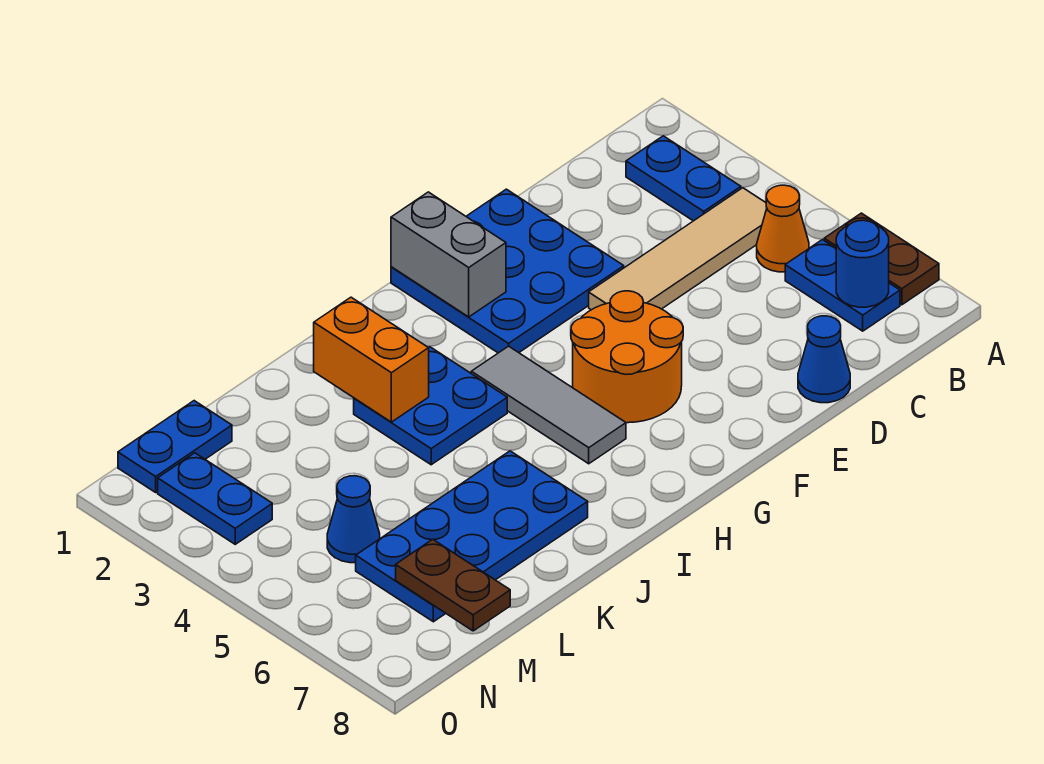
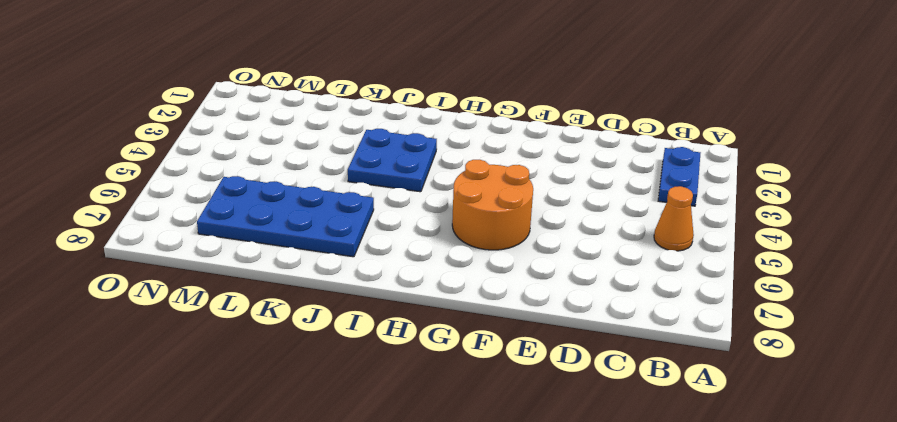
none -> brown plate A6:A7 level 1
none -> tan tile B4:E4 level 1
none -> blue plate B6:B7 level 1

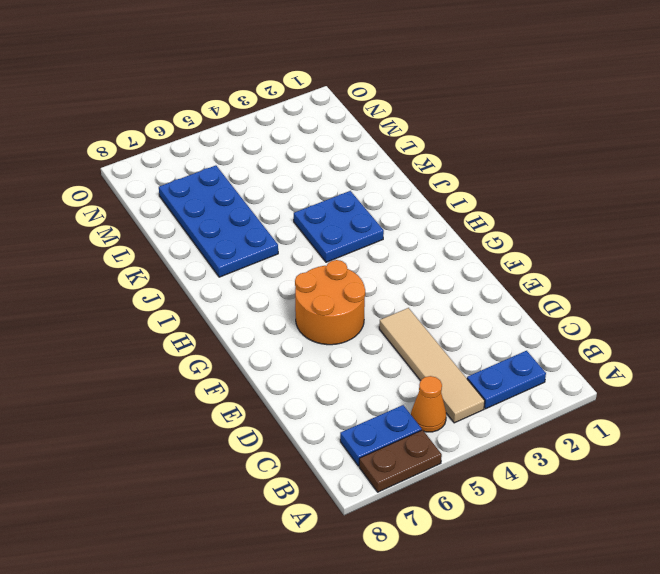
none -> blue cone D8 level 1
none -> blue plate E1:G3 level 1
none -> grey tile H4:H6 level 1

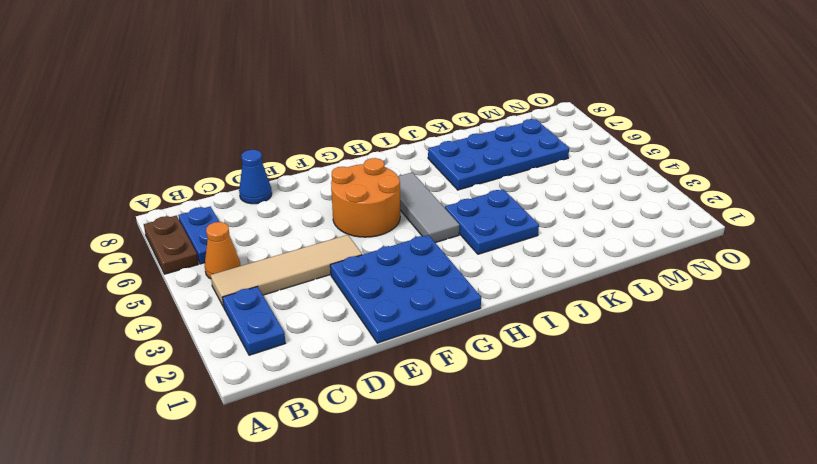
none -> blue plate M1:N1 level 1
none -> blue cone M5 level 1
none -> blue plate N2:N3 level 1

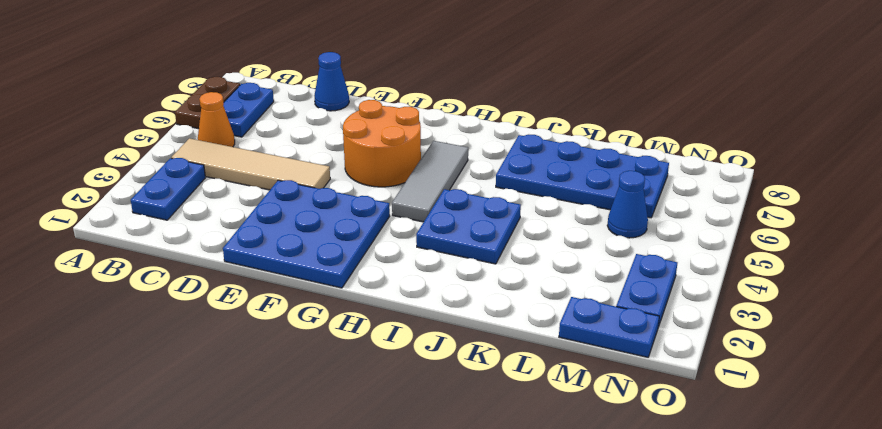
none -> blue round brick B7 level 2
none -> grey brick G1:G2 level 2
none -> orange brick J2:J3 level 2

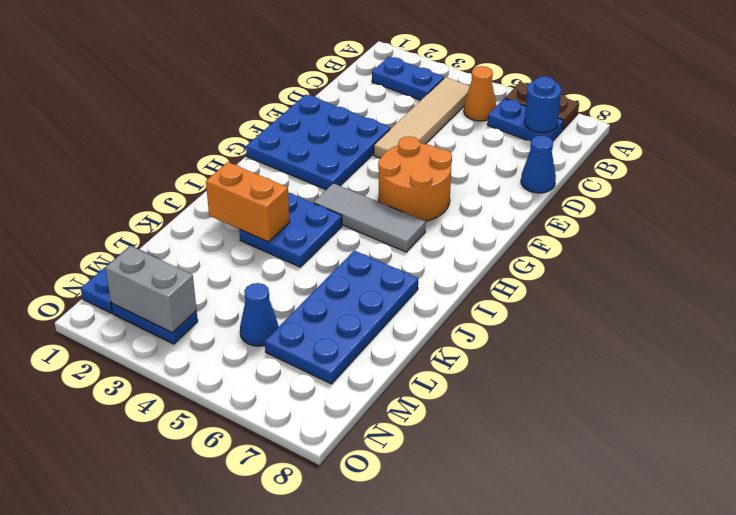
grey brick N2:N3 level 2 -> grey brick G1:G2 level 2
none -> brown plate M7:M8 level 2

